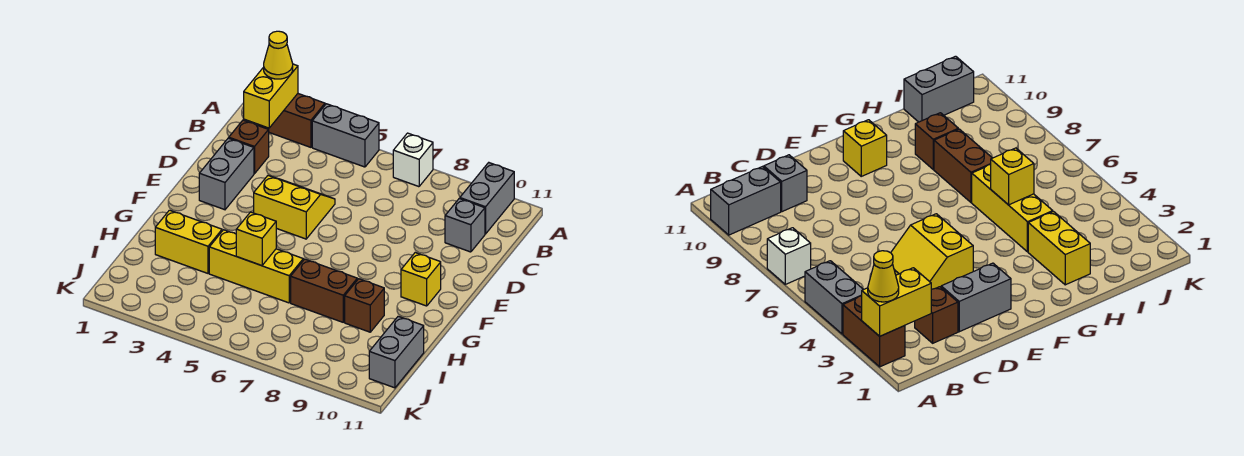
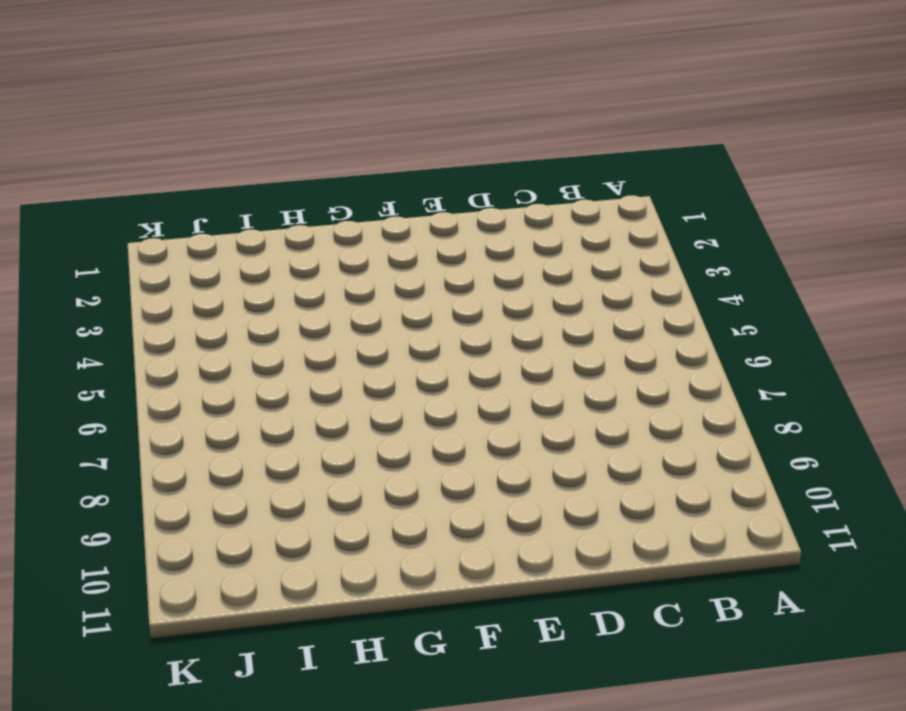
none -> brown brick A2:A3 level 1
none -> grey brick A4:A5 level 1
none -> white brick A7 level 1

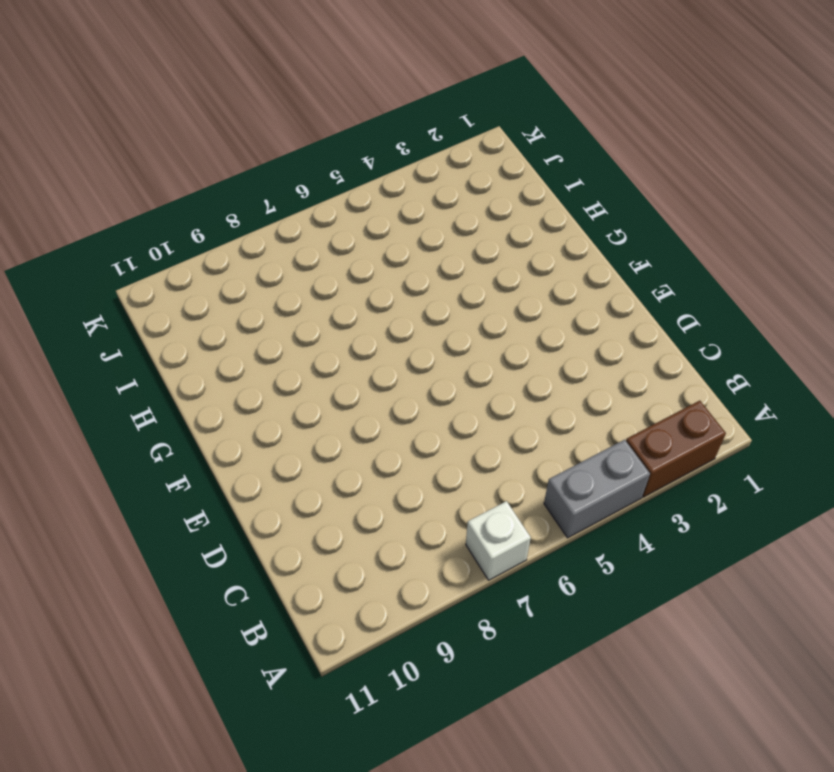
none -> grey brick A10:B10 level 1
none -> brown brick C2 level 1
none -> grey brick C10 level 1

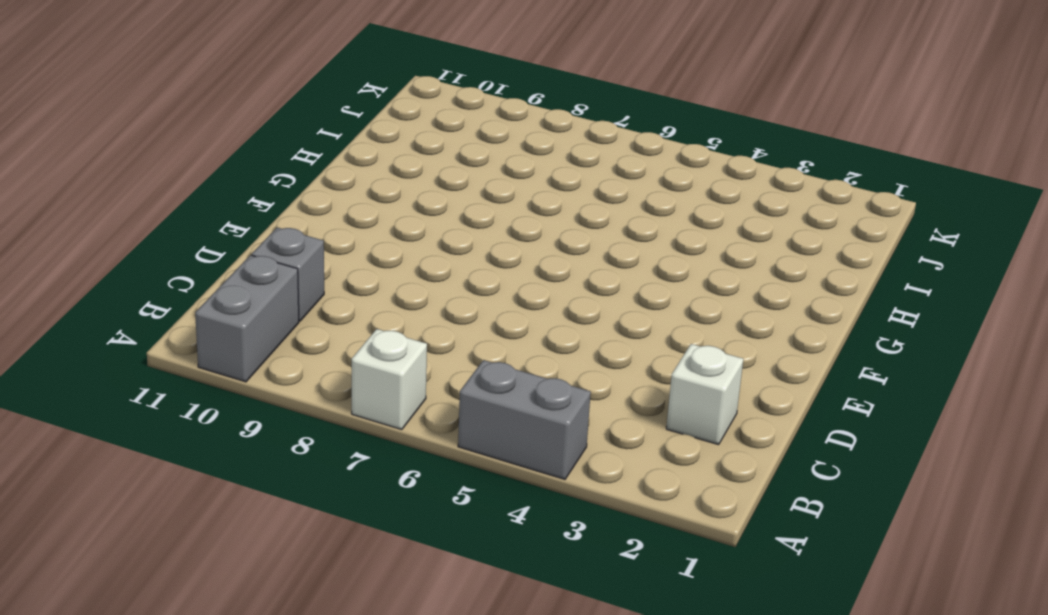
white brick C2 level 1 -> brown brick C2 level 1
none -> brown brick A2:A3 level 1
none -> grey brick D2:E2 level 1
none -> yellow slope D4:E5 level 1 top E

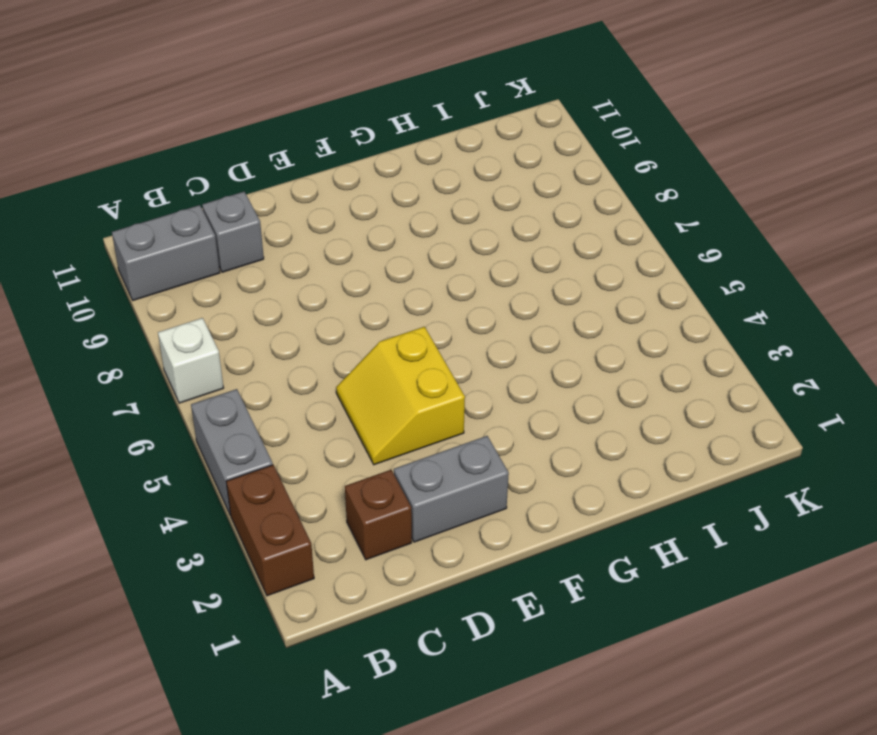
none -> yellow brick F10 level 1
none -> yellow brick H2:H3 level 1
none -> yellow brick H4:H6 level 1

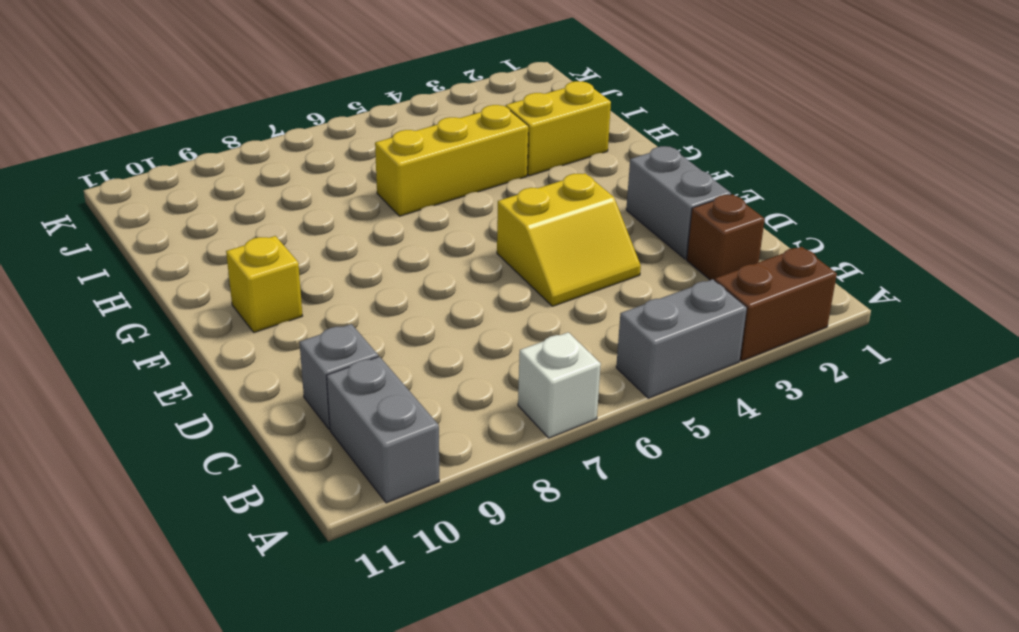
none -> brown brick H7:H8 level 1
none -> brown brick H9 level 1
none -> grey brick I11:J11 level 1

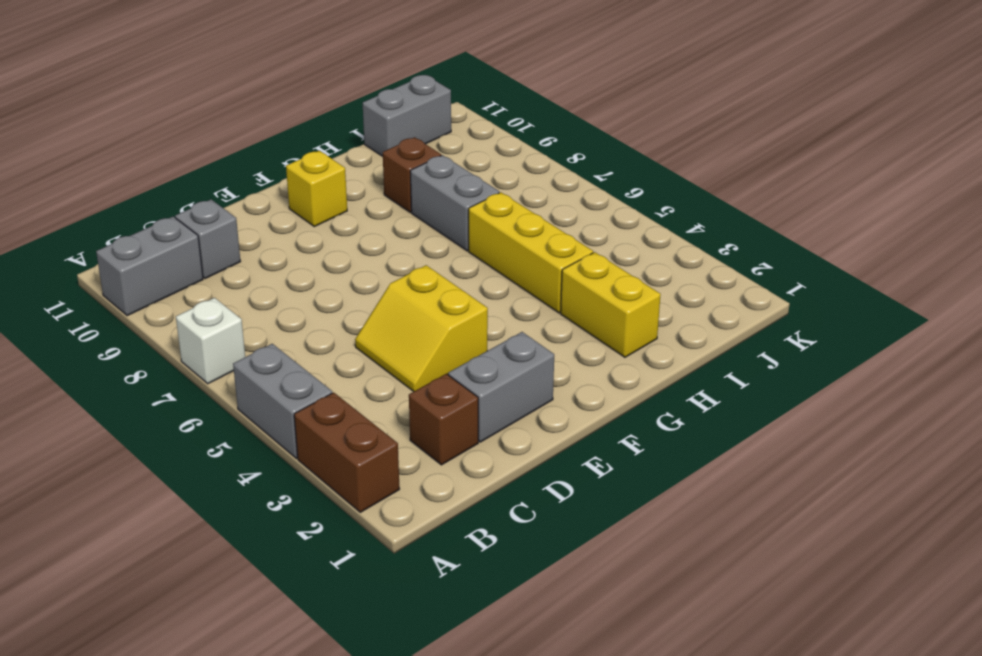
grey brick H7:H8 level 1 -> brown brick H7:H8 level 1
none -> yellow brick A2:B2 level 2
none -> yellow brick H5 level 2
none -> yellow cone A2 level 3

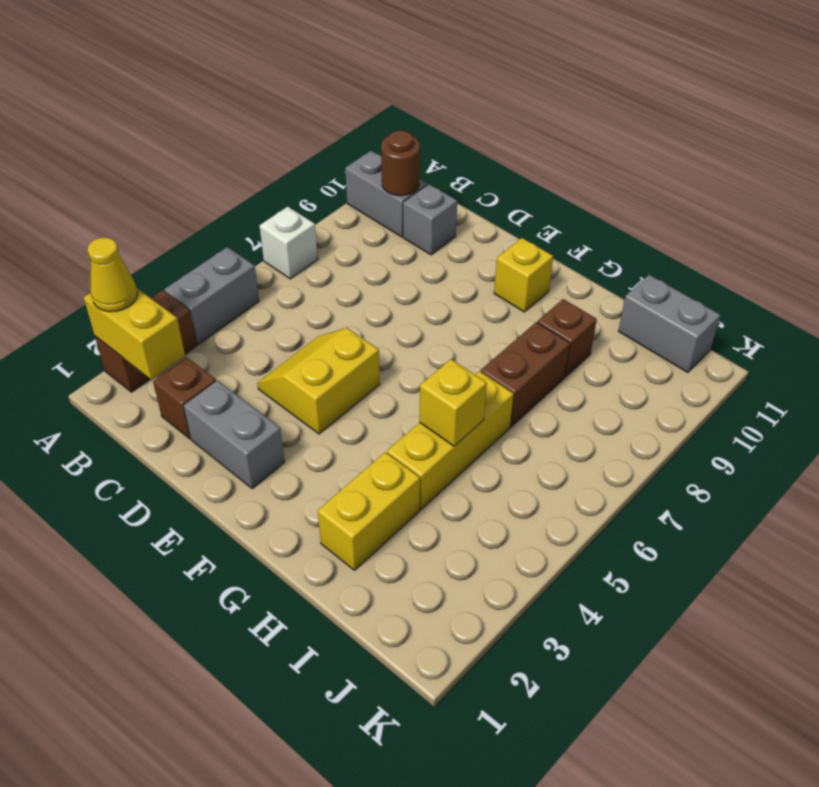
brown round brick B10 level 2 -> none

